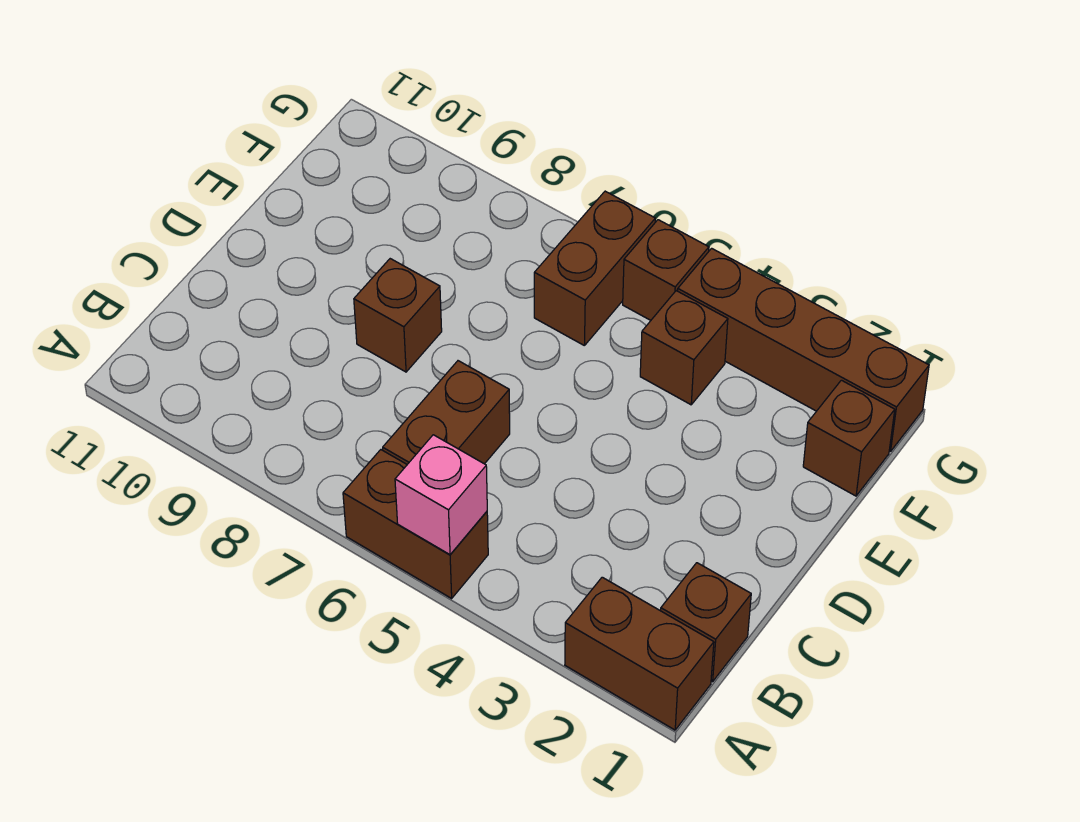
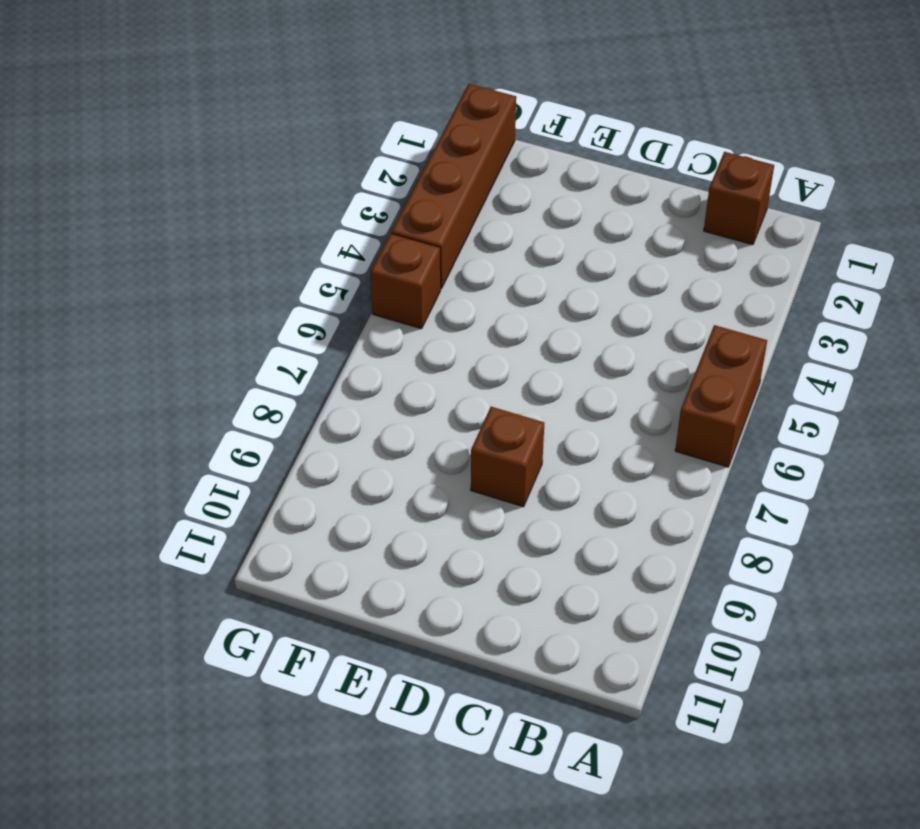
none -> brown brick A1:A2 level 1
none -> brown brick B6:C6 level 1

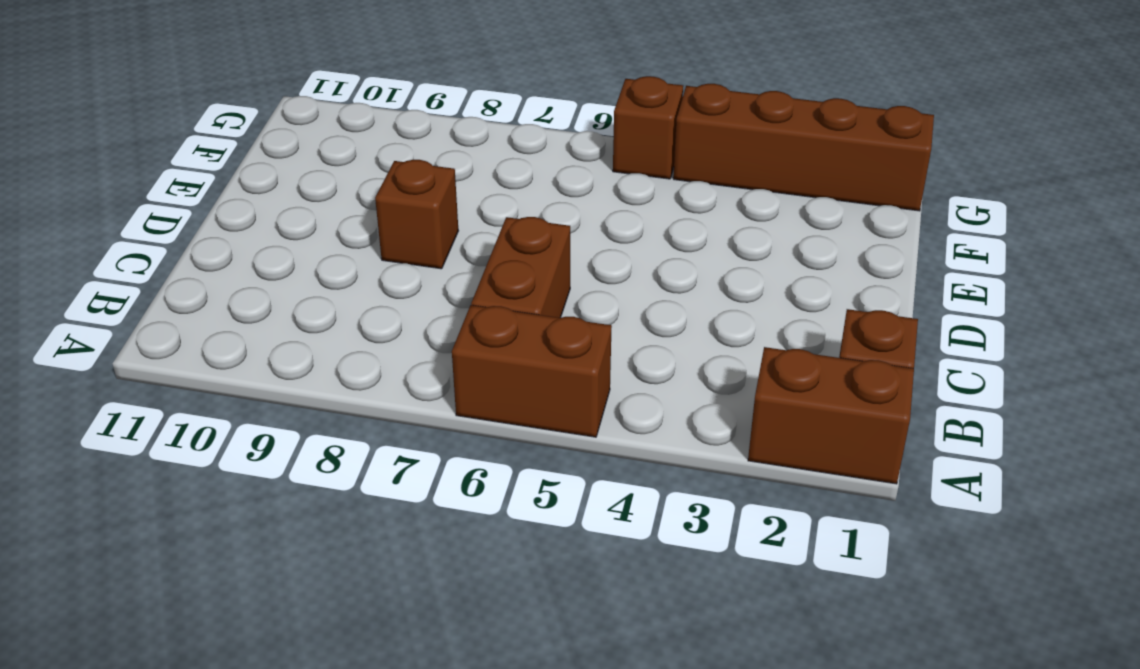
none -> brown brick F1 level 1
none -> brown brick F4 level 1

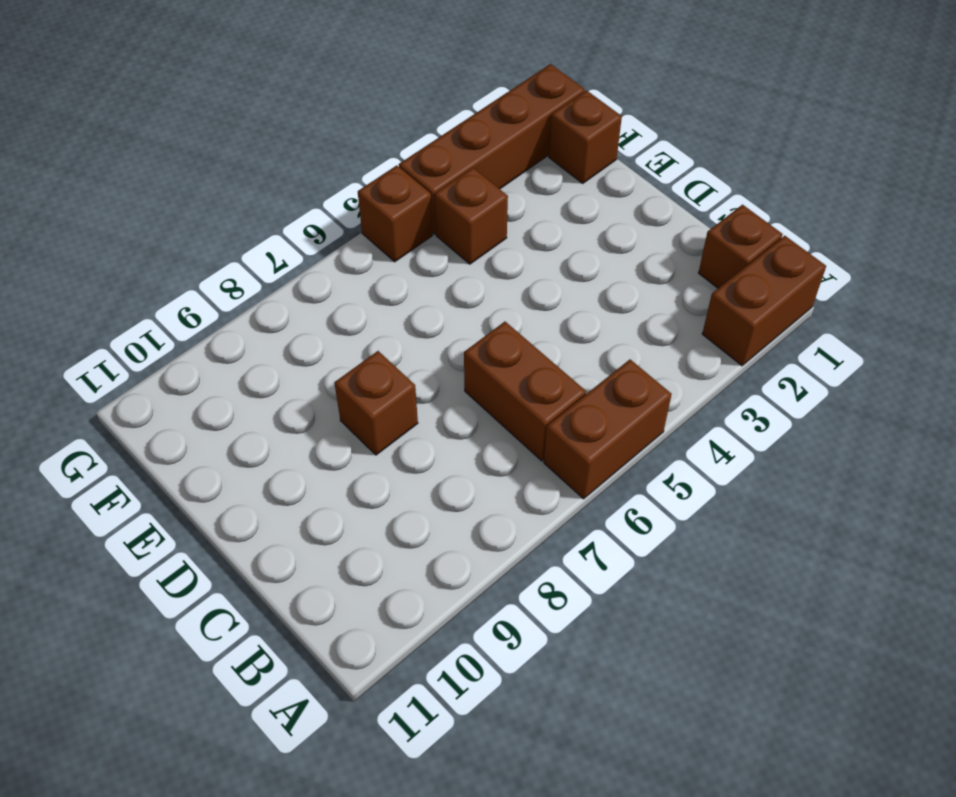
none -> brown brick F6:G6 level 1
none -> pink brick A5 level 2

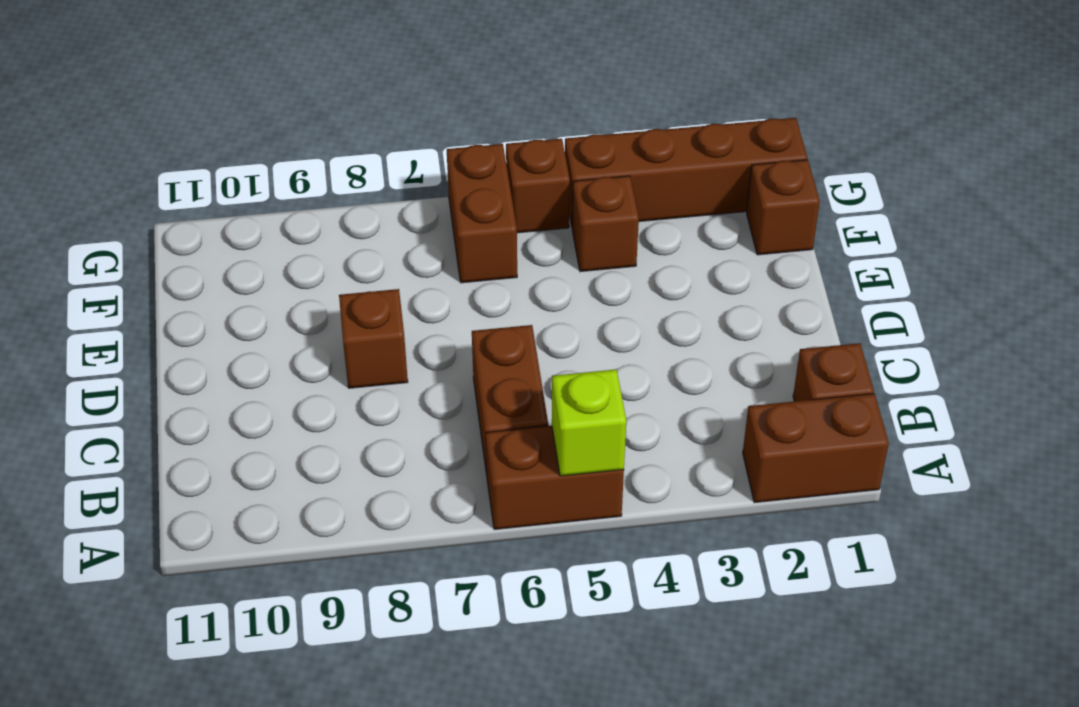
lime brick A5 level 2 -> pink brick A5 level 2

